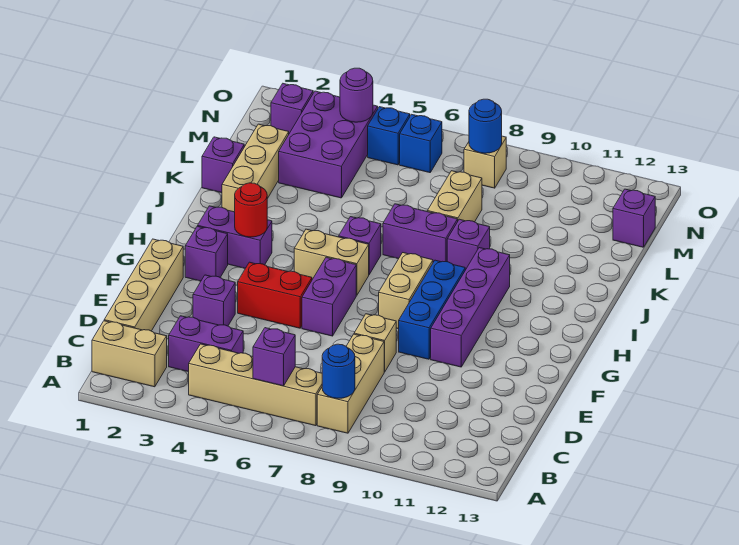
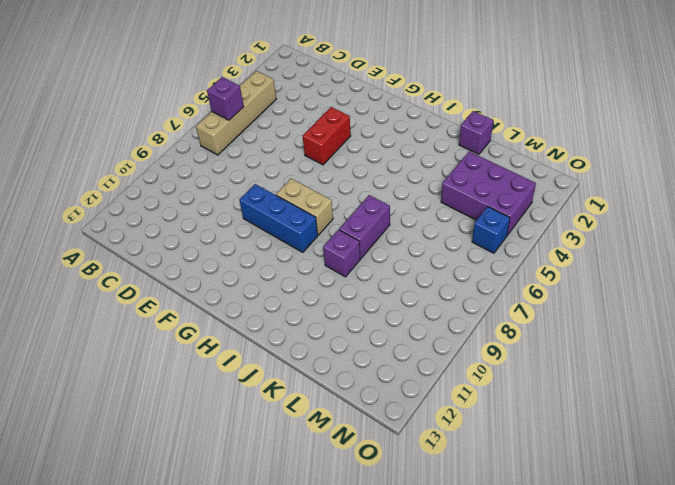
none -> tan brick B1:B2 level 1
none -> tan brick B8:D8 level 1
none -> tan brick C1:F1 level 1
none -> purple brick C3:C4 level 1

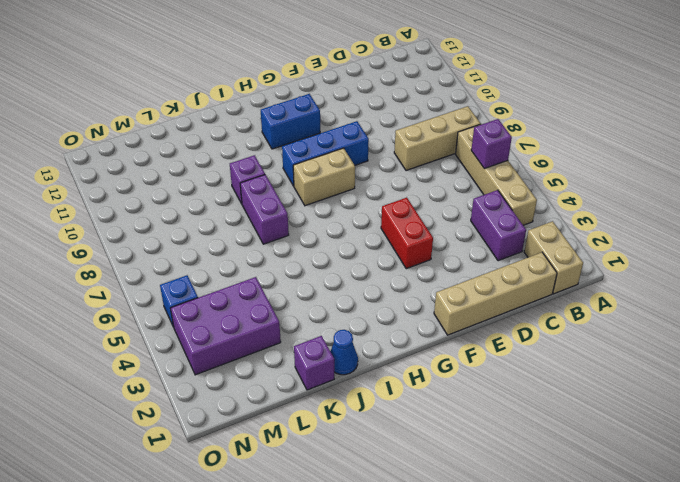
blue brick G11:H11 level 1 -> none
blue cone J1 level 1 -> none
none -> purple brick E3 level 1
none -> tan brick E8 level 1
none -> purple brick F6:G6 level 1
none -> purple brick F10:I10 level 1

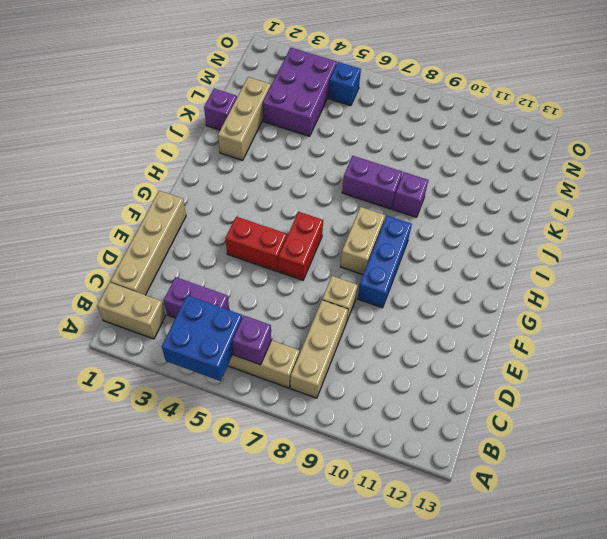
blue brick A4:B5 level 2 -> none
red brick F6:G6 level 1 -> purple brick F6:G6 level 1
none -> purple brick E3 level 1
none -> purple brick F10:I10 level 1
none -> purple brick G2 level 1
none -> purple brick H2:H3 level 1

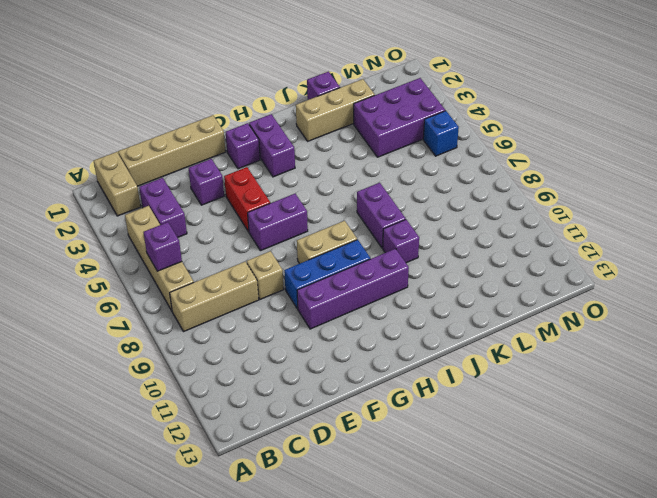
none -> tan brick H5:H6 level 1
none -> purple brick I6 level 1
none -> tan brick K8:L8 level 1
none -> purple brick M13 level 1

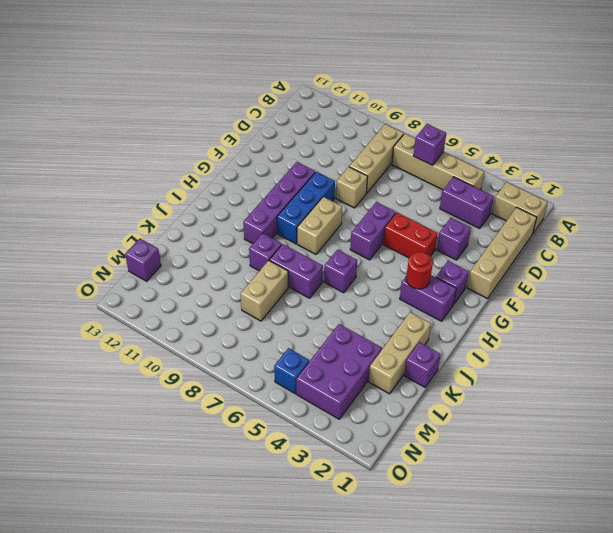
none -> tan brick H5:H6 level 1
none -> purple brick N2 level 1
none -> blue brick N6 level 1
none -> tan brick N8 level 1

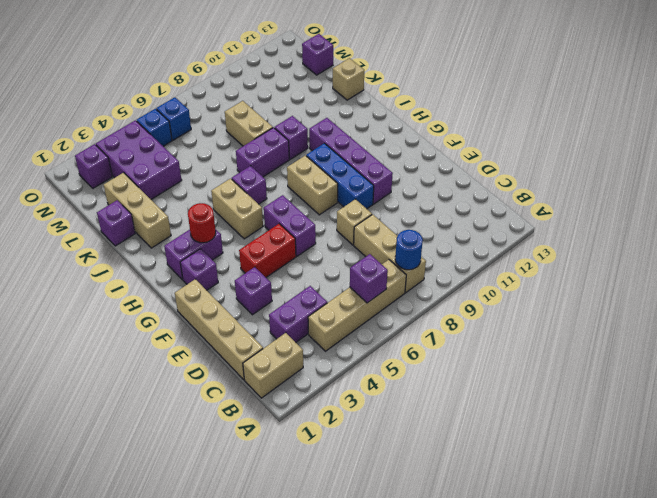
tan brick H5:I5 level 1 -> tan brick H5:H6 level 1
tan brick K13 level 1 -> tan brick N8 level 1
none -> purple round brick N4 level 2
none -> blue round brick N8 level 2

